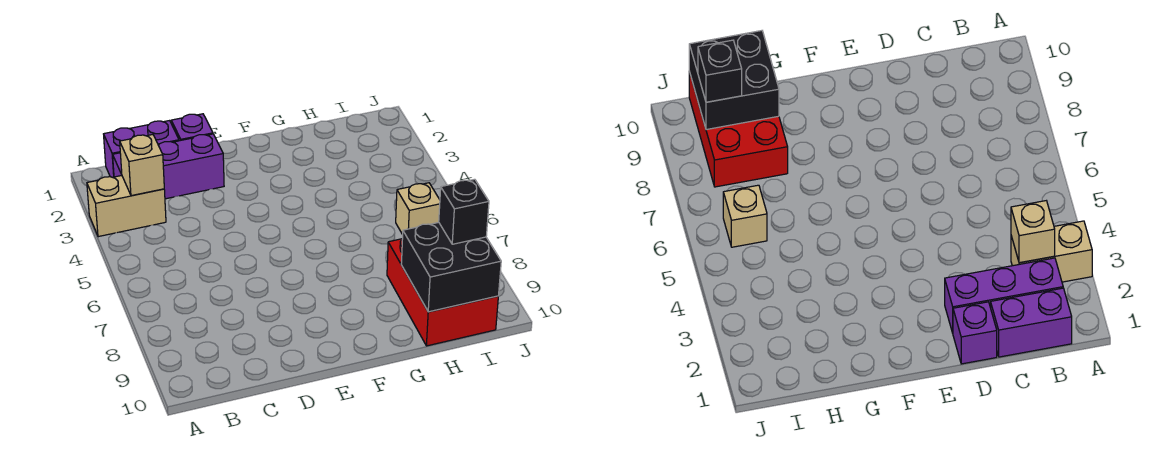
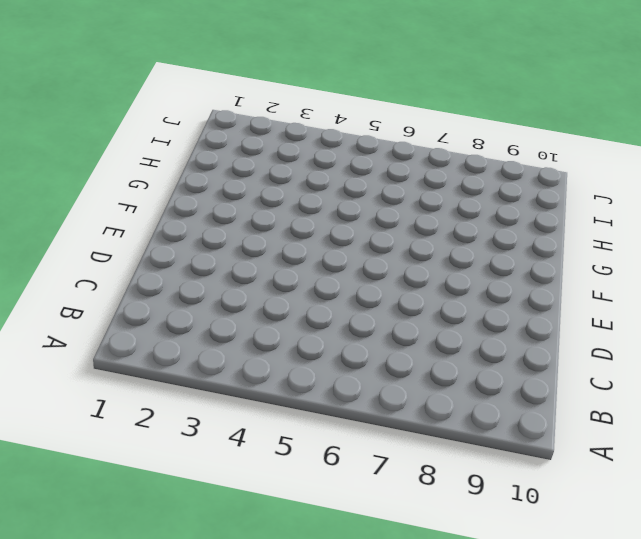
none -> tan brick A3:B3 level 1
none -> purple brick B1:C1 level 1

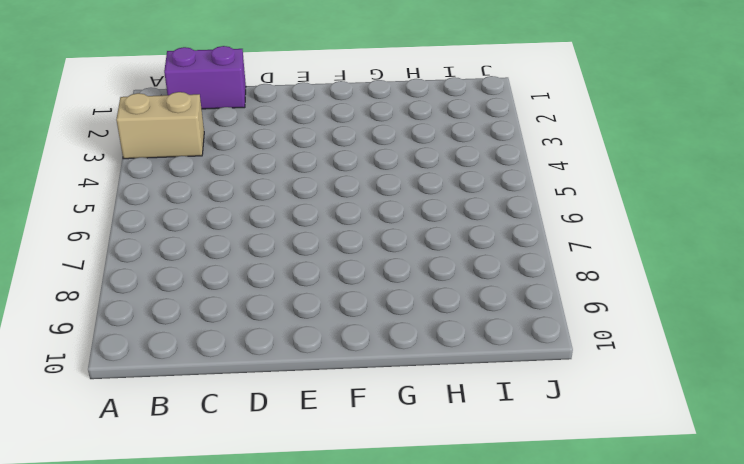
none -> purple brick B2:D2 level 1
none -> purple brick D1 level 1

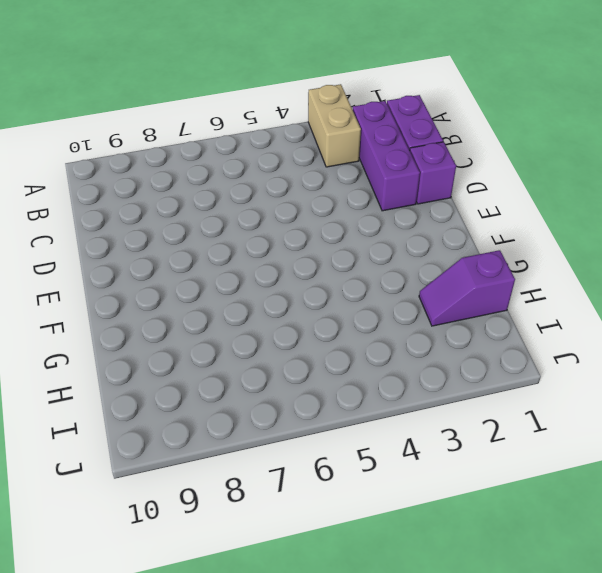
purple slope H1:H2 level 1 top 1 -> none
none -> red brick H8:I10 level 1
none -> tan brick I6 level 1

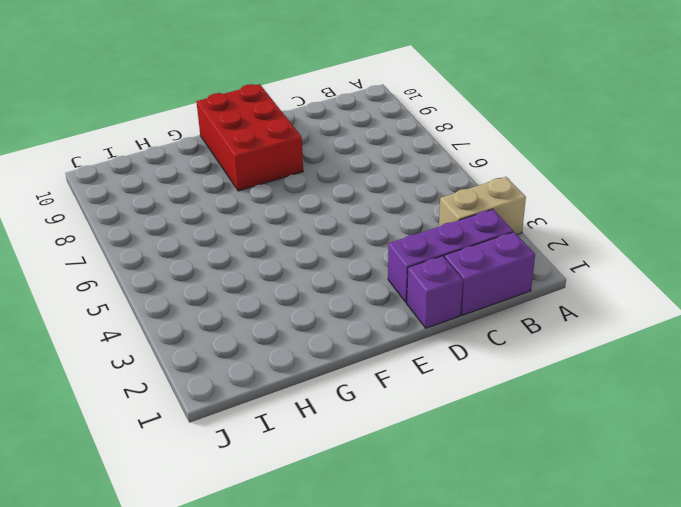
red brick E8:F10 level 1 -> red brick H8:I10 level 1
none -> tan brick I6 level 1
none -> tan brick B3 level 2

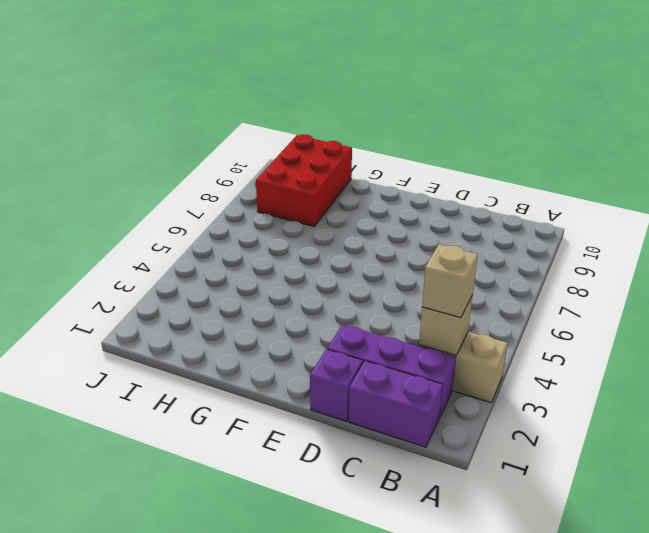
tan brick B3 level 3 -> tan brick I6 level 1
none -> black brick H9:I10 level 2
none -> black brick I9 level 3

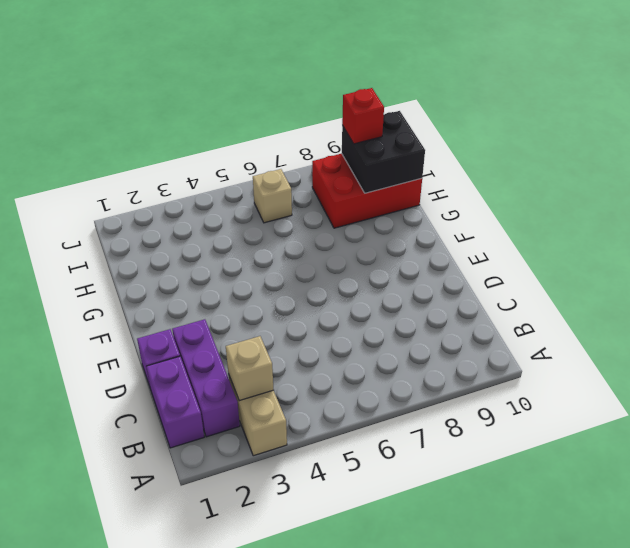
red brick I9 level 3 -> black brick I9 level 3

